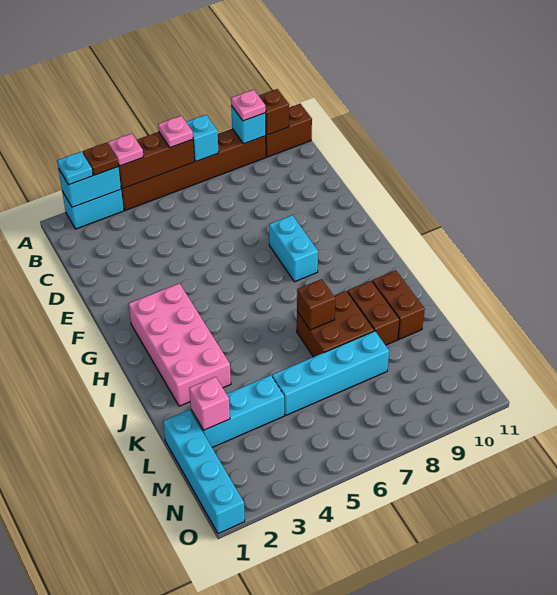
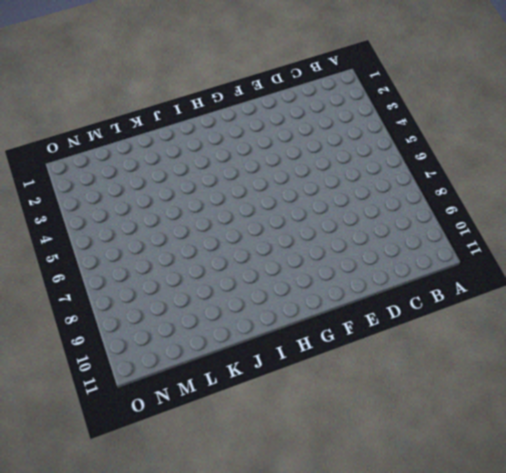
none -> cyan brick A2:A3 level 1
none -> brown brick A4:A9 level 1
none -> brown brick A10:A11 level 1

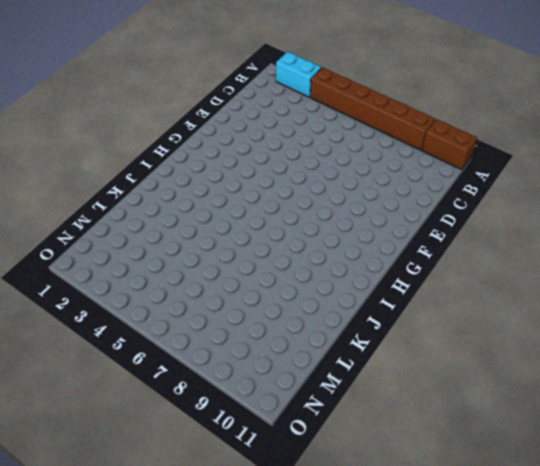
none -> cyan brick F8:G8 level 1
none -> pink brick G2:J3 level 1
none -> brown brick J7:K8 level 1

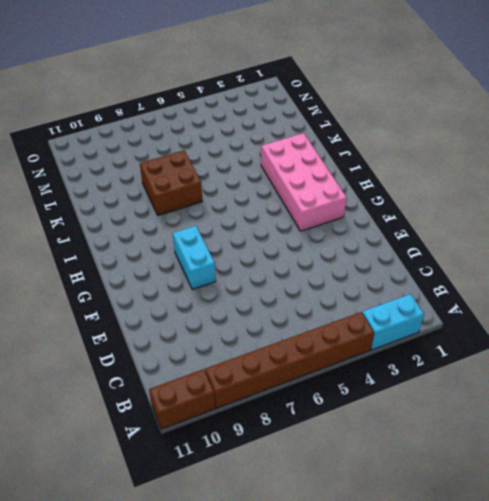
none -> brown brick J9:K9 level 1
none -> brown brick J10:K10 level 1
none -> cyan brick L1:O1 level 1

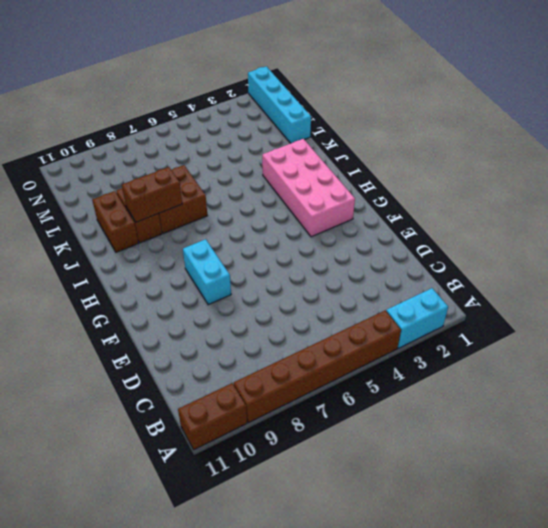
brown brick J8:J9 level 2 -> none
none -> cyan brick L2:L4 level 1
none -> cyan brick L5:L8 level 1
none -> cyan brick A2:A3 level 2

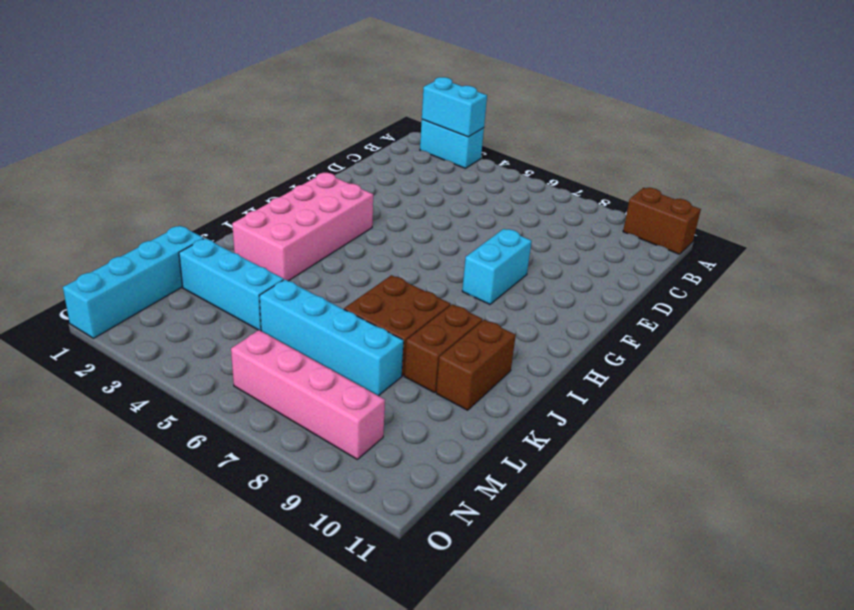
pink brick N6:N9 level 1 -> none
none -> brown brick A4:A9 level 1
none -> brown brick A4:A6 level 2
none -> cyan brick A7 level 2

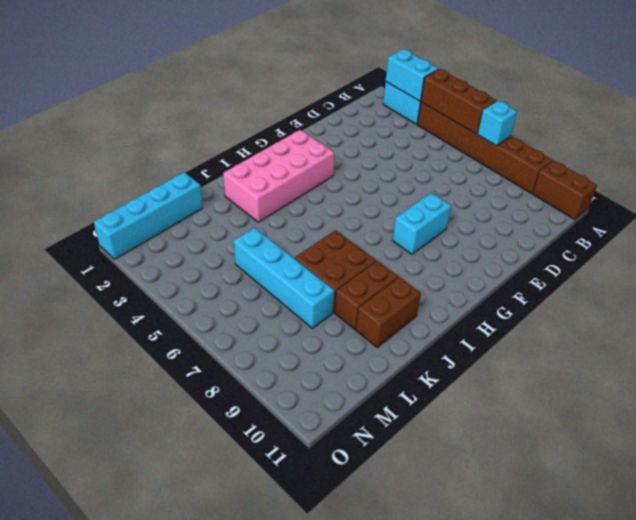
none -> cyan brick L2:L4 level 1
none -> cyan brick A9 level 2
none -> brown brick A10 level 2

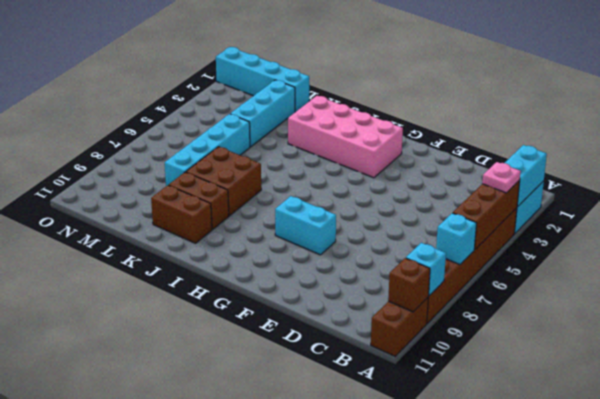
none -> brown brick J7 level 2
none -> pink brick L2 level 2
none -> cyan plate A2 level 3

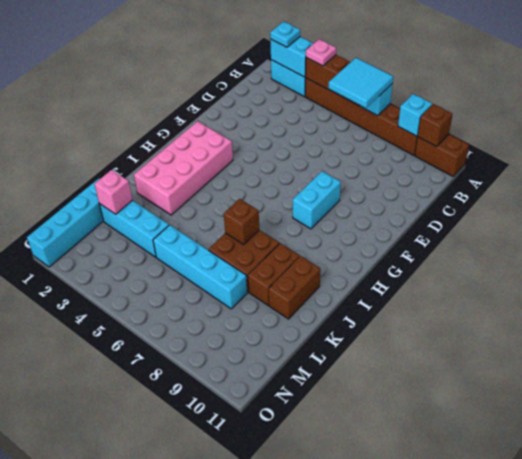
cyan tile A6:B7 level 3 -> pink plate A6 level 3
none -> brown plate A3 level 3
none -> pink plate A9 level 3

